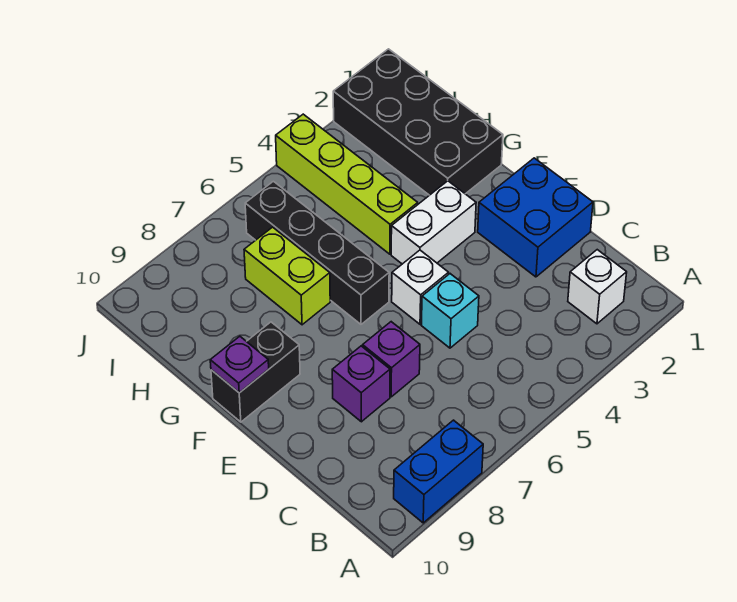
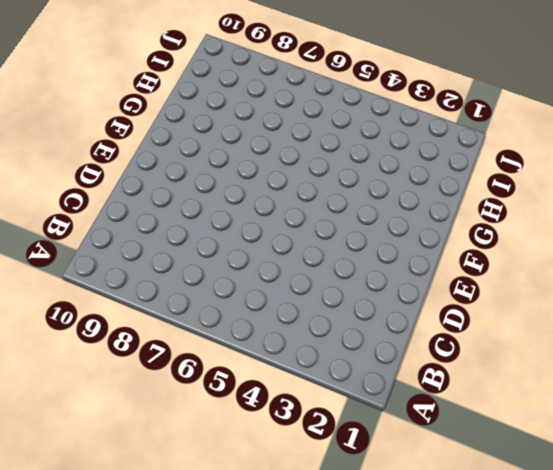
none -> blue brick A8:A9 level 1
none -> white brick B2 level 1
none -> blue brick D1:E2 level 1

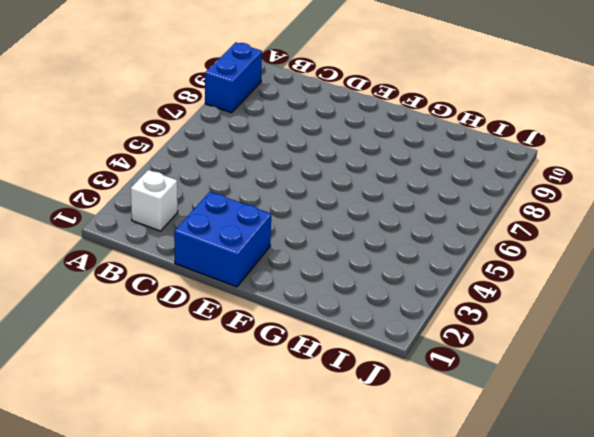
none -> cyan brick D5 level 1
none -> purple brick D7 level 1
none -> purple brick D8 level 1

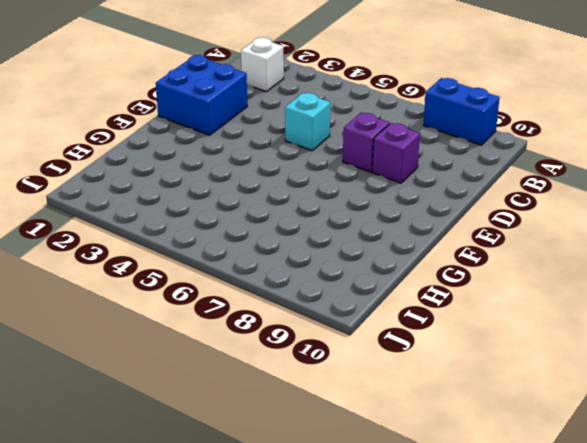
none -> white brick E5 level 1
none -> white brick F3:F4 level 1
none -> black brick F6:I6 level 1

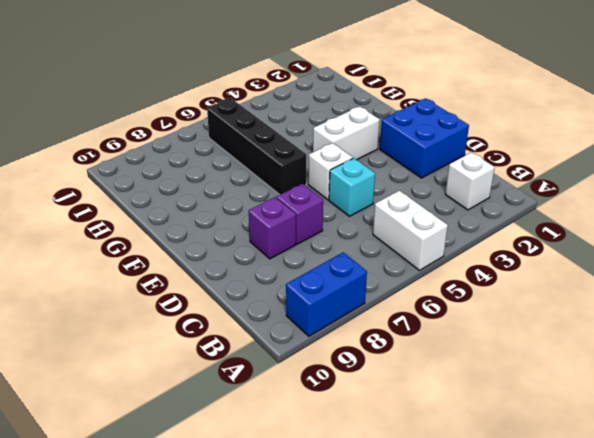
white brick A5:B5 level 1 -> none
none -> black brick F9:F10 level 1
none -> black brick G1:J2 level 1
none -> lime brick G4:J4 level 1

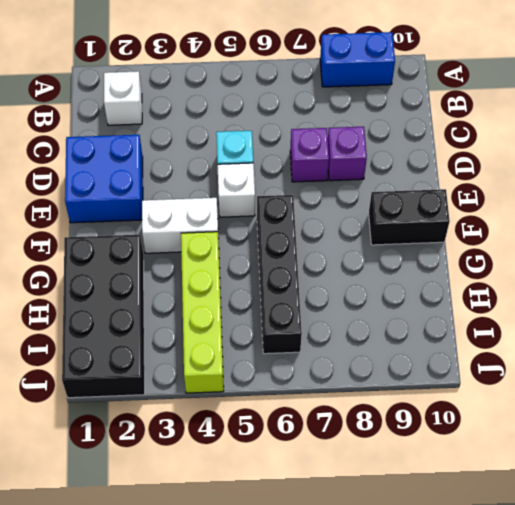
none -> lime brick G7:H7 level 1
none -> purple plate F10 level 2

